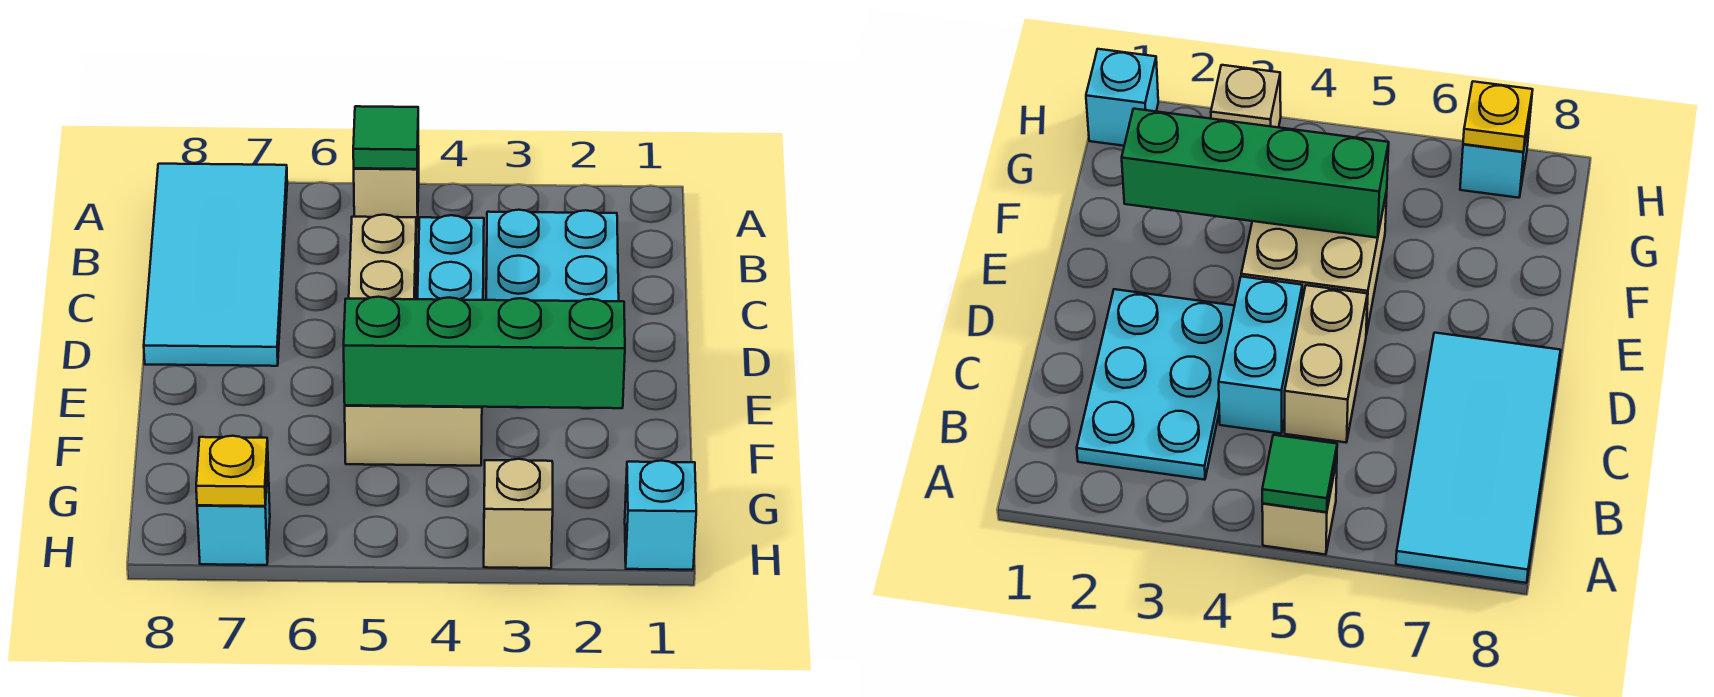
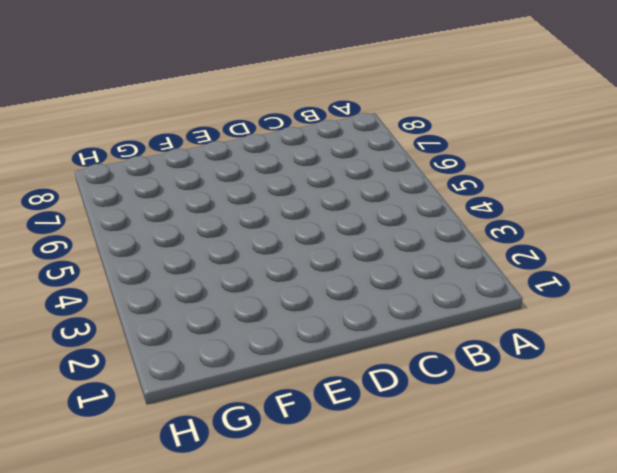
none -> tan brick A5 level 1
none -> cyan tile A7:D8 level 1
none -> cyan plate B2:D3 level 1

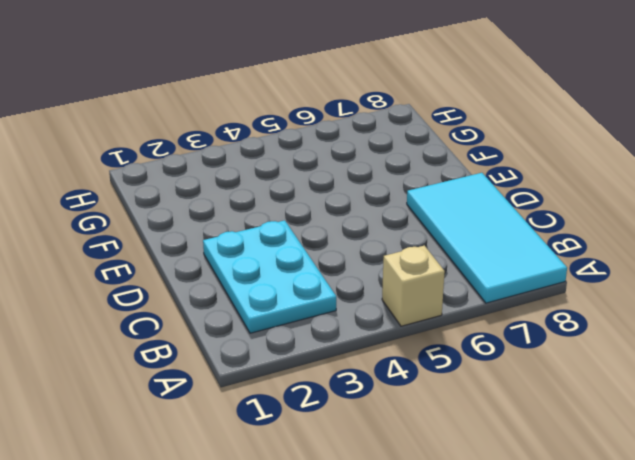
none -> cyan brick C4:D4 level 1
none -> tan brick C5:D5 level 1
none -> tan brick E4:F5 level 1

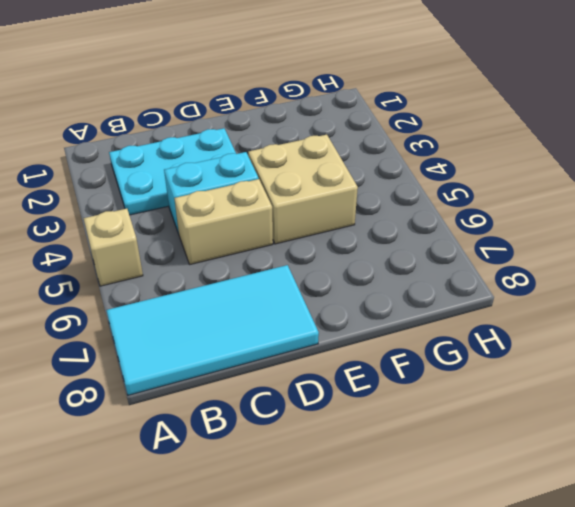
none -> cyan brick H1 level 1
none -> tan brick H3 level 1
none -> cyan brick H7 level 1

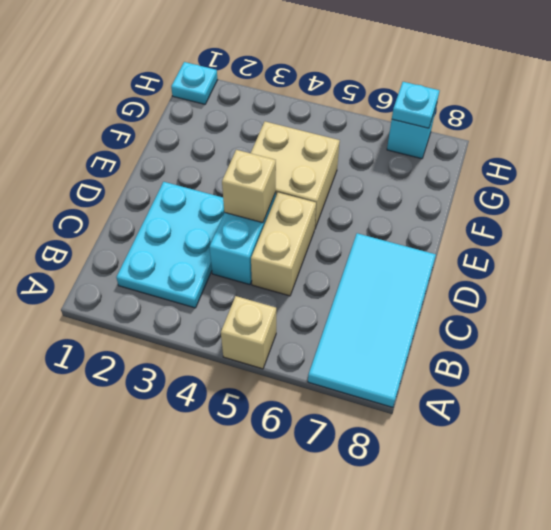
tan brick D4 level 2 -> tan brick H3 level 1
cyan plate H1 level 1 -> cyan brick H1 level 1
cyan plate H7 level 2 -> yellow plate H7 level 2
none -> green tile A5 level 2
none -> green brick F2:F5 level 2

